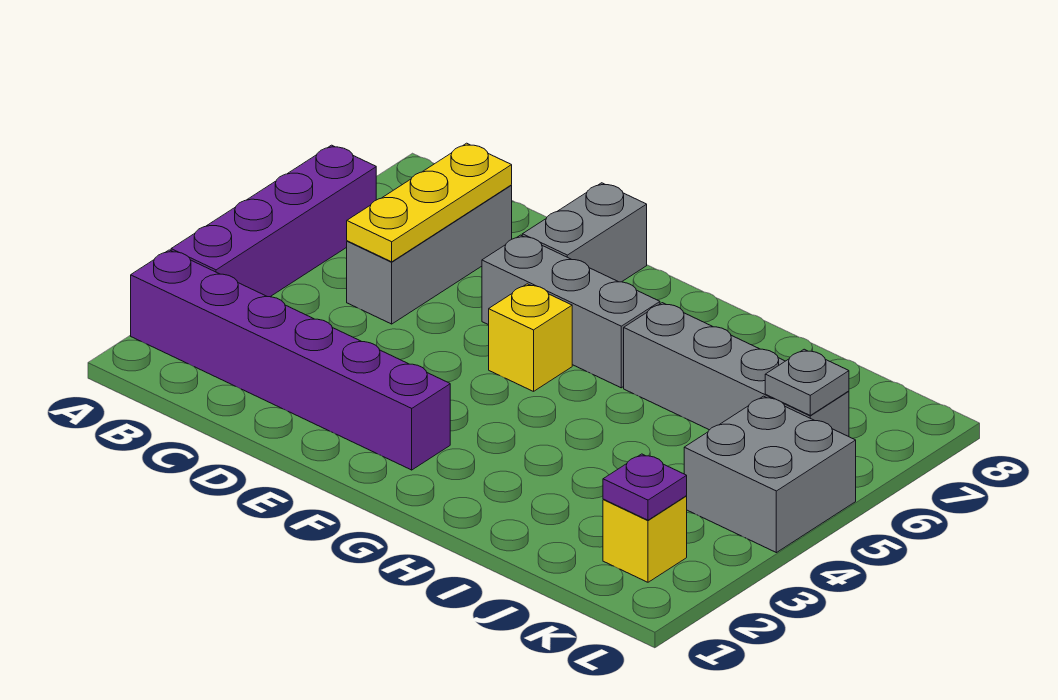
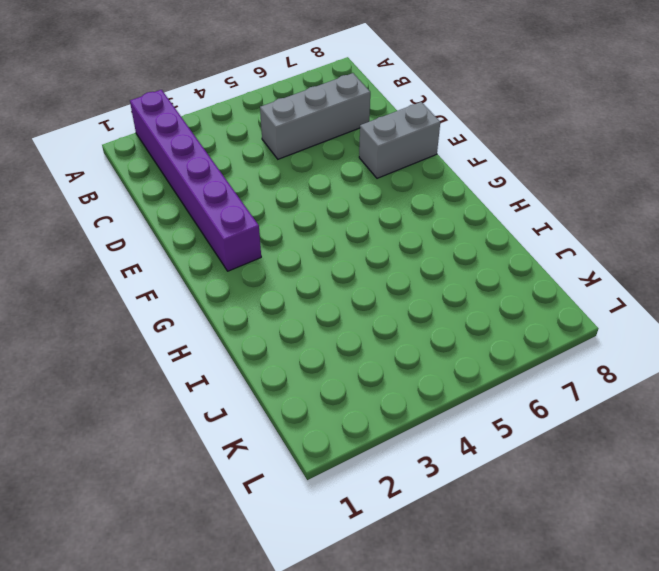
none -> purple brick A3:A6 level 1
none -> grey brick E6:G6 level 1
none -> yellow brick F5 level 1

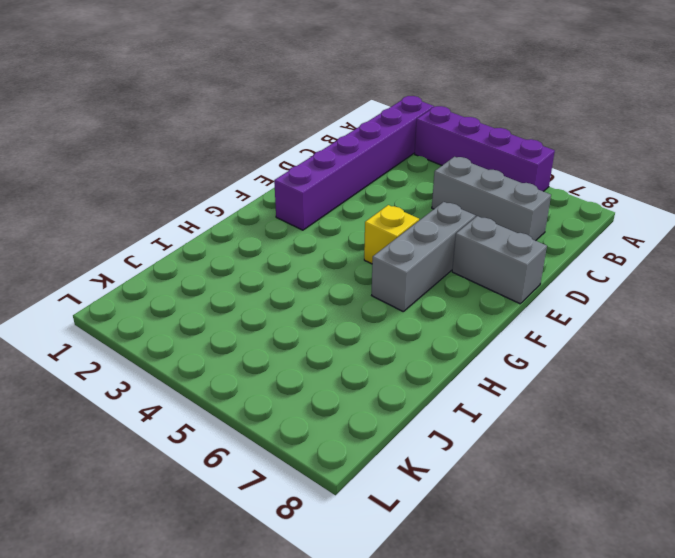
none -> grey brick H6:K6 level 1
none -> yellow brick K2 level 1
none -> grey brick K4:L5 level 1

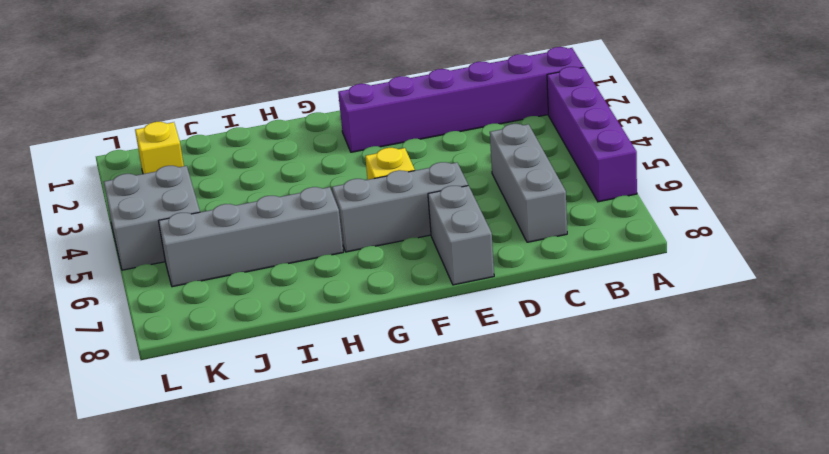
none -> yellow plate C5:C7 level 2
none -> purple plate K2 level 2
none -> grey plate K6 level 2

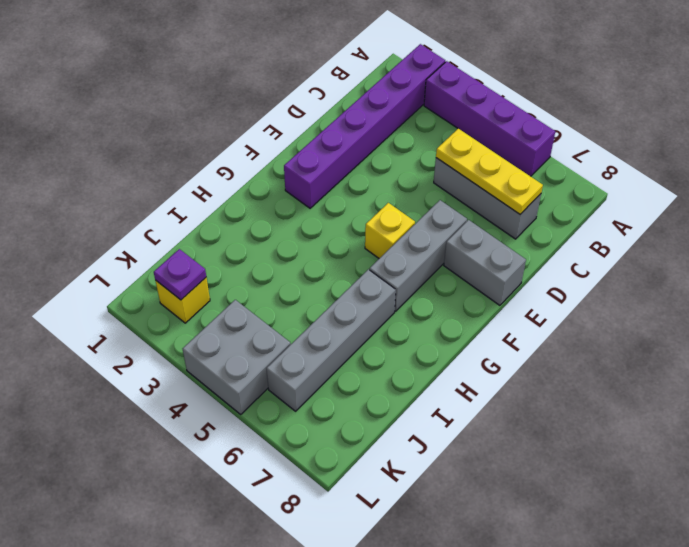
none -> grey plate K6 level 2

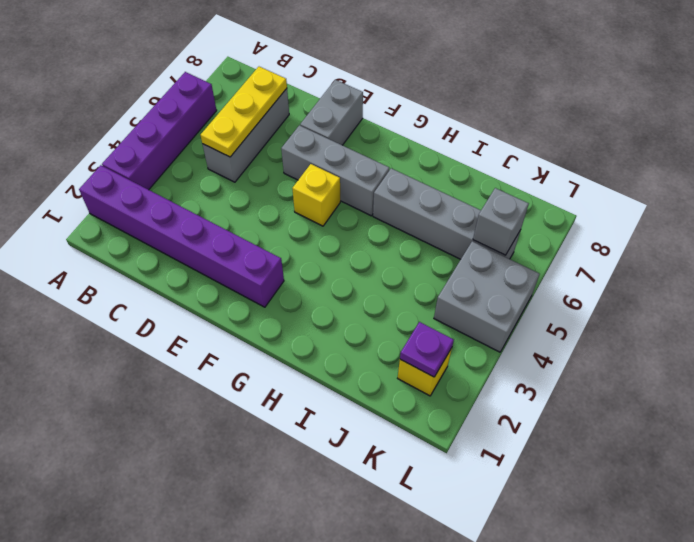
grey brick K6 level 2 -> grey plate K6 level 2

